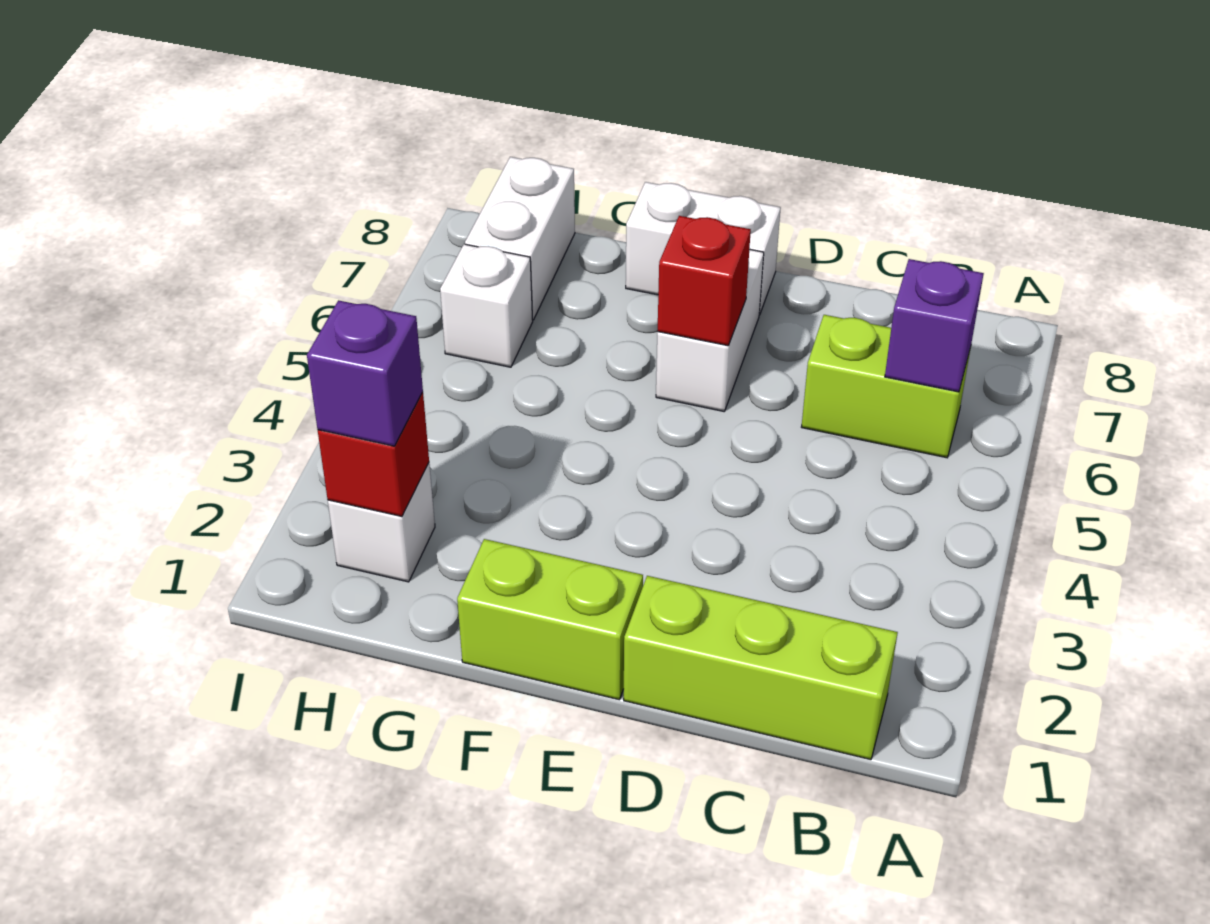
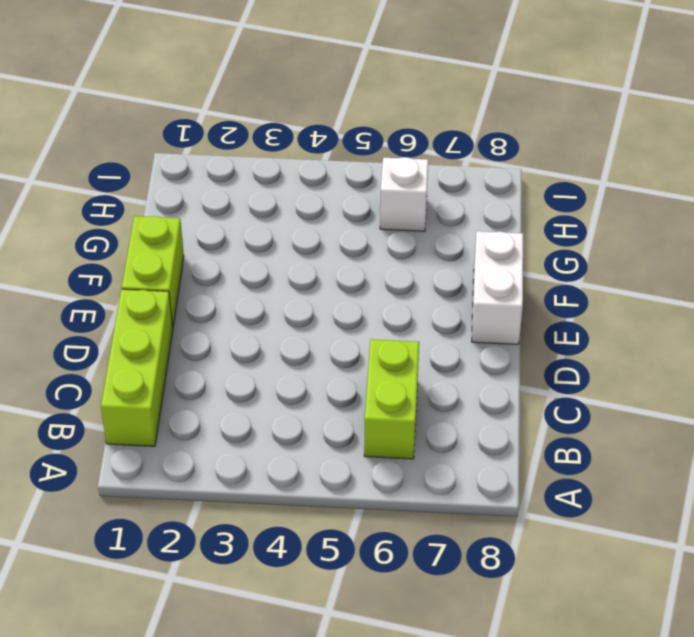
none -> white brick E6:E7 level 1
none -> white brick H2 level 1
none -> white brick H7:H8 level 1

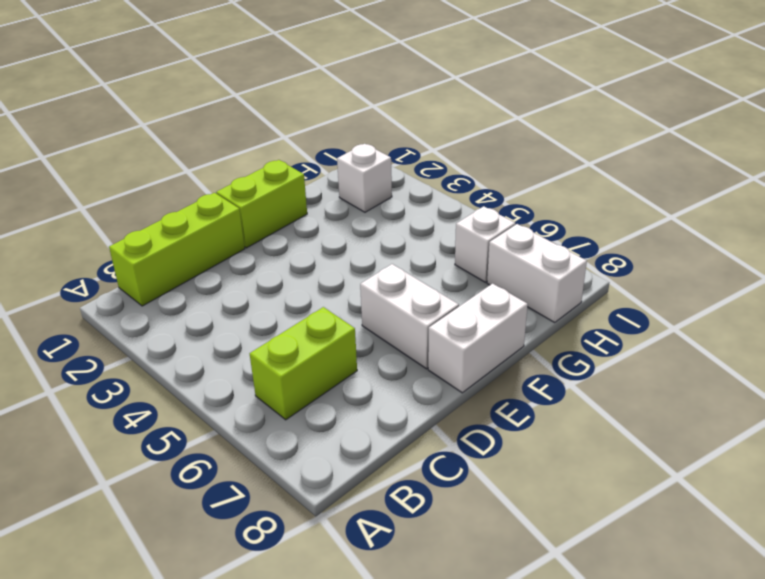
none -> purple brick B6 level 2
none -> red brick E6 level 2
none -> red brick H2 level 2

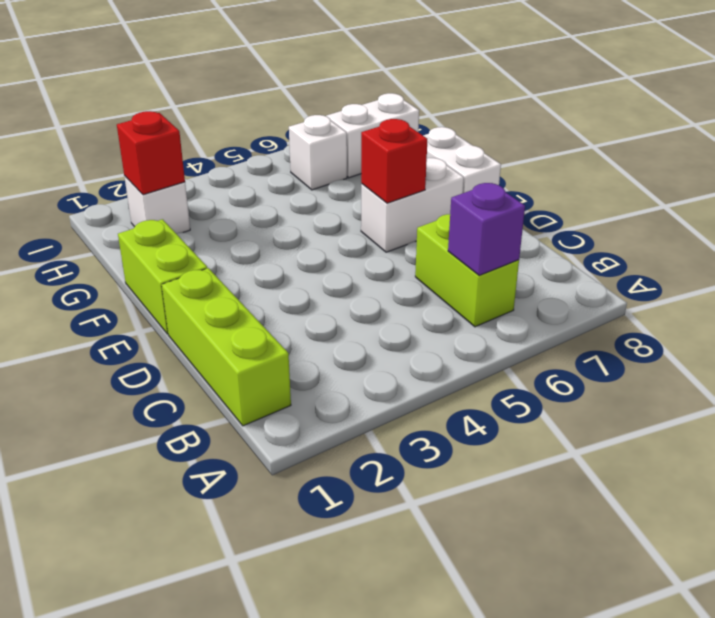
none -> purple brick H2 level 3

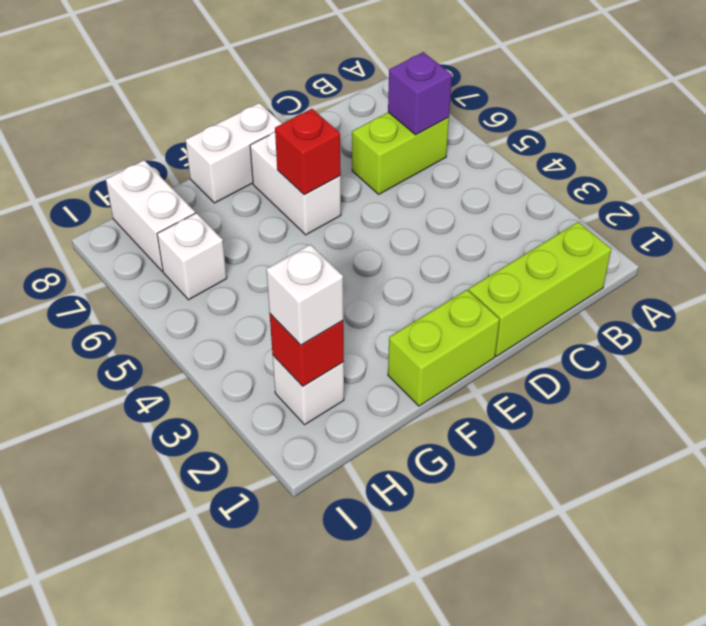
white brick H2 level 3 -> purple brick H2 level 3

